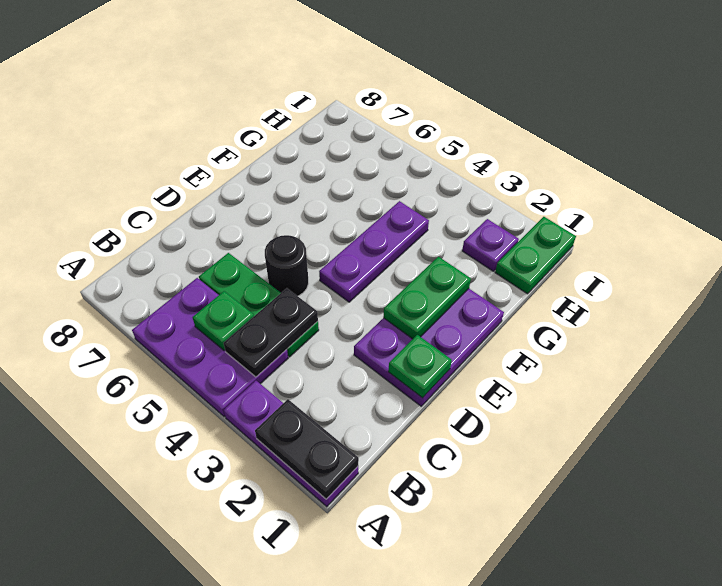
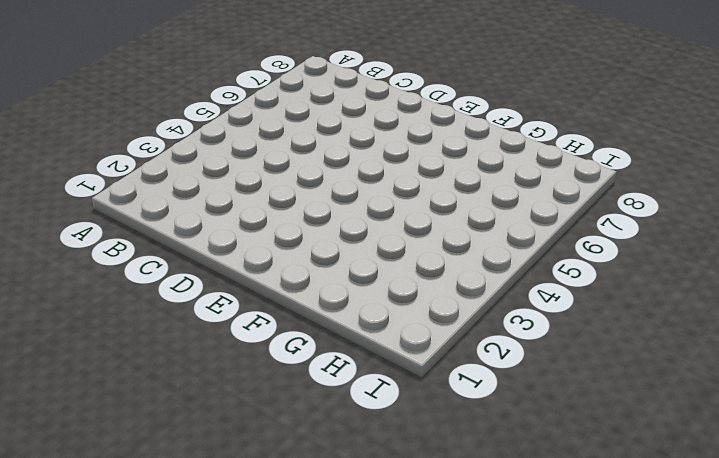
none -> purple plate A1:A3 level 1
none -> purple plate A4:B6 level 1
none -> green plate C4:C6 level 1

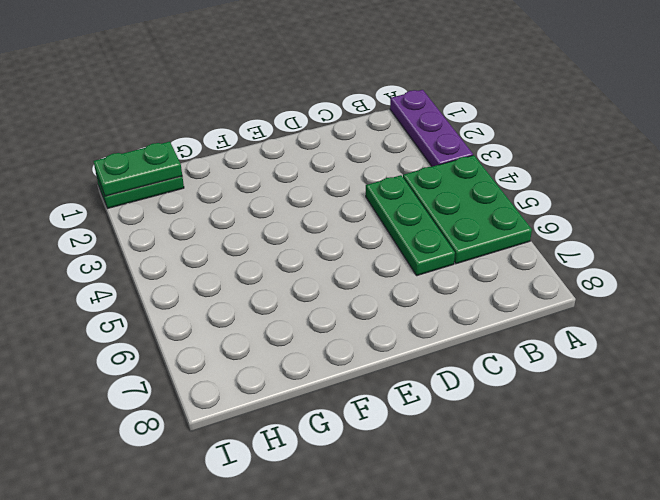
green plate A4:B6 level 1 -> purple plate A4:B6 level 1
green plate H1:I1 level 2 -> green plate E2:F2 level 2
none -> purple plate D1:F2 level 1
none -> black round brick D5 level 1
none -> purple plate E4:G4 level 1

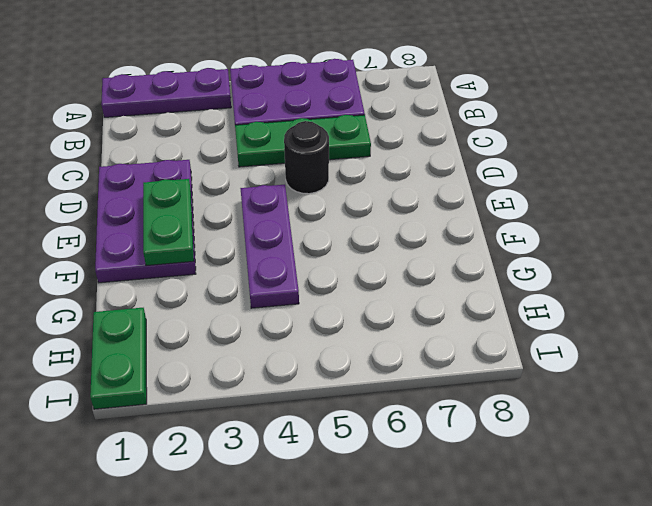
none -> purple plate H2 level 1
none -> black plate A1:A2 level 2
none -> black plate B4:C4 level 2

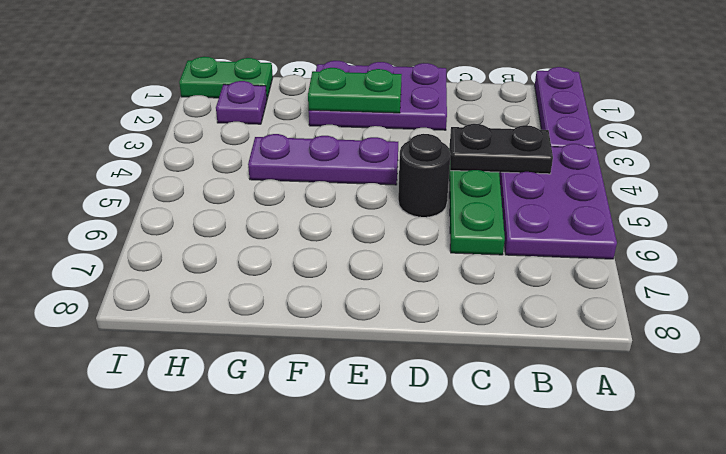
none -> black plate A1:A2 level 2
none -> green plate B5 level 2
none -> green plate D1 level 2

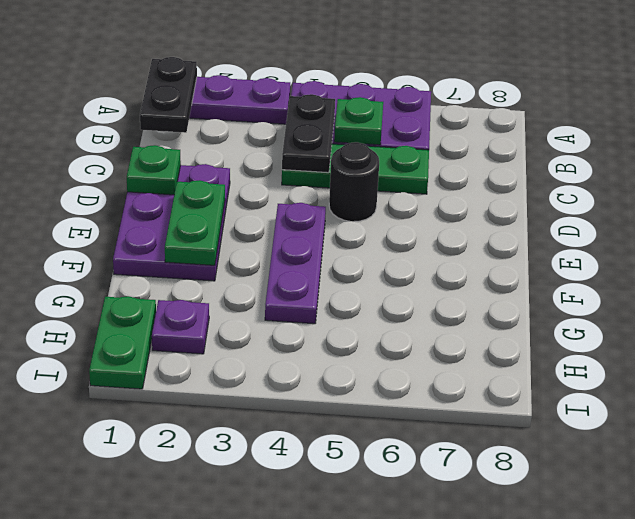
black plate A1:B1 level 2 -> black plate A1:A2 level 2

